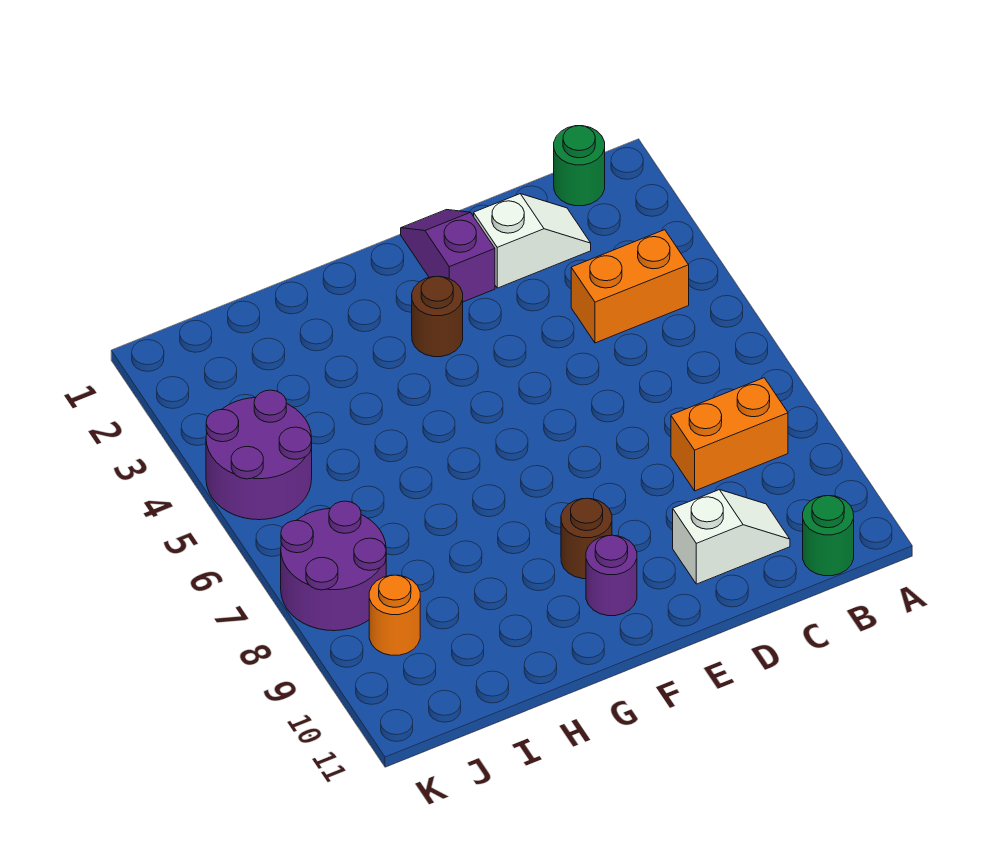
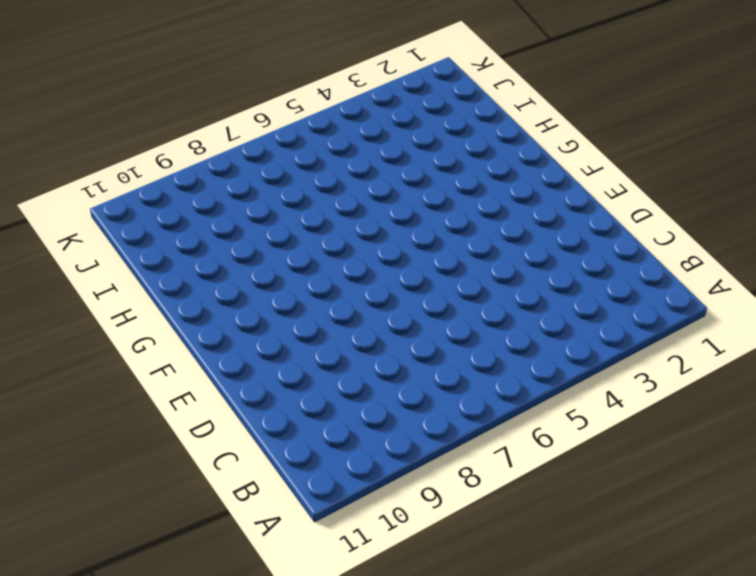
none -> green round brick B1 level 1
none -> orange brick B4:C4 level 1
none -> orange brick B8:C8 level 1

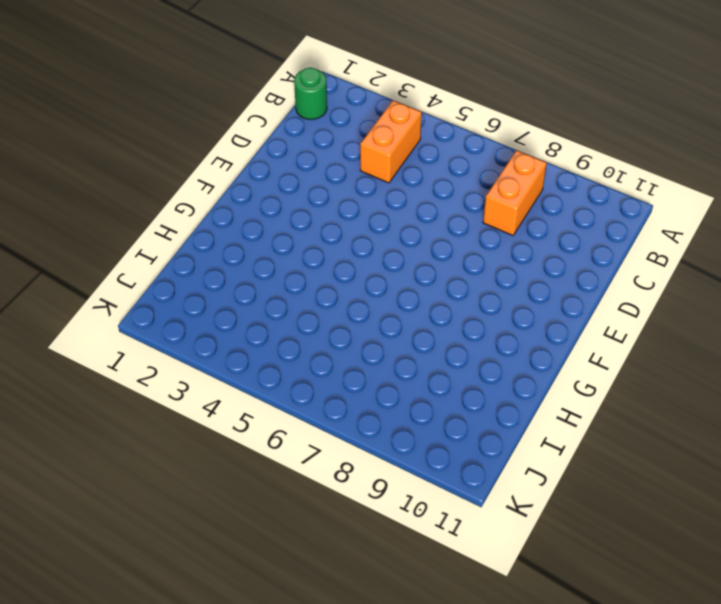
none -> green round brick B11 level 1
none -> white slope C2:D2 level 1 top D
none -> white slope C10:D10 level 1 top D

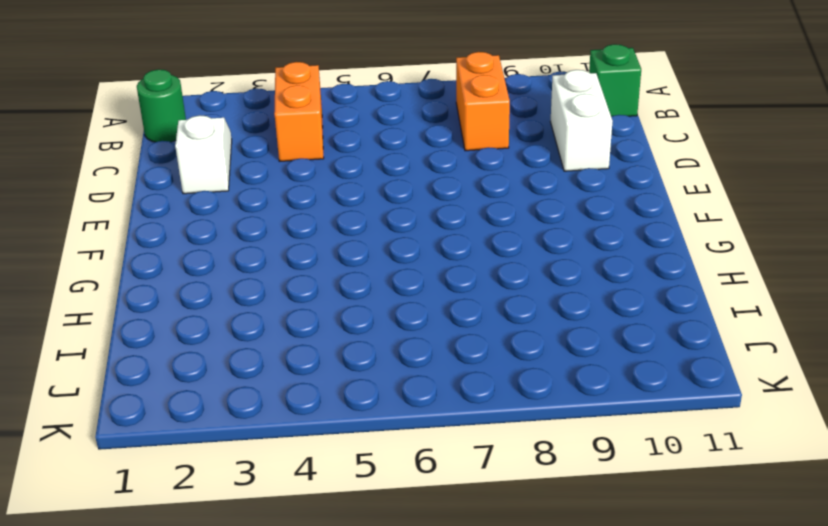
green brick B11 level 1 -> green round brick B11 level 1
white brick C10:D10 level 1 -> white slope C10:D10 level 1 top D
none -> purple slope E1:E2 level 1 top 2
none -> brown round brick F3 level 1
none -> brown round brick F9 level 1

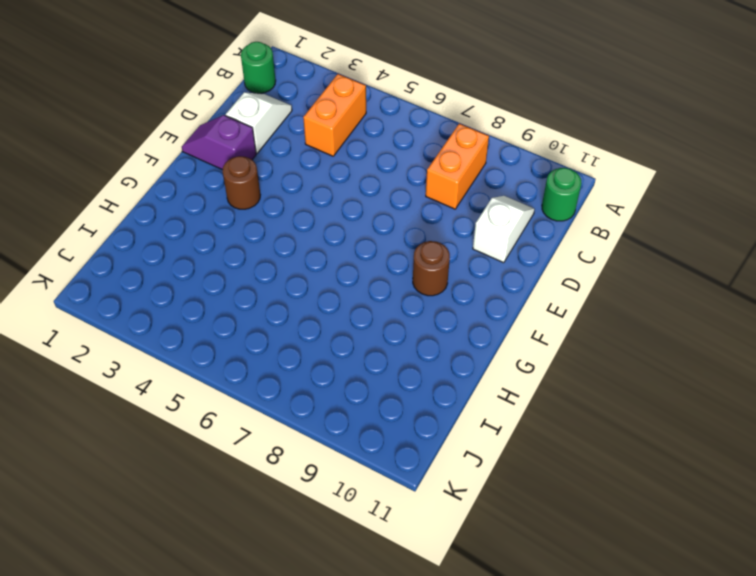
none -> purple round brick F10 level 1
none -> purple round brick J4:K5 level 1
none -> purple round brick J7:K8 level 1

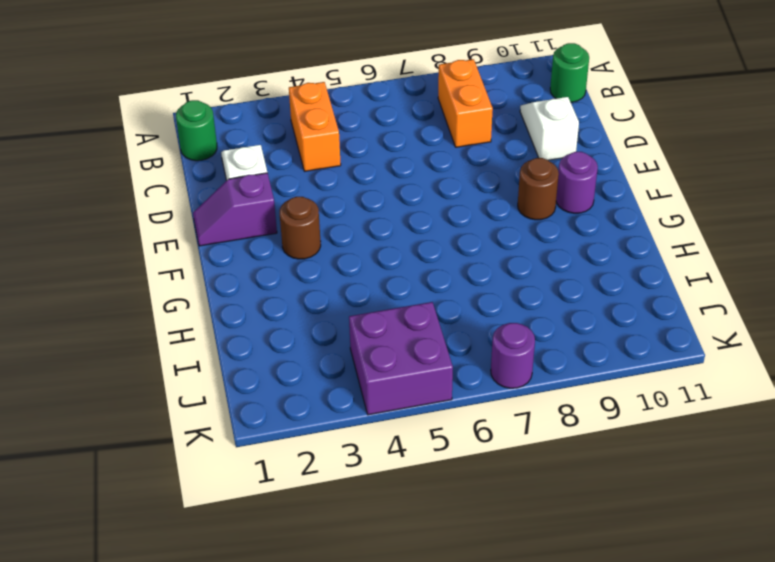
purple brick J4:K5 level 1 -> purple round brick J4:K5 level 1
purple round brick K7 level 1 -> purple round brick J7:K8 level 1
none -> orange round brick J9 level 1

